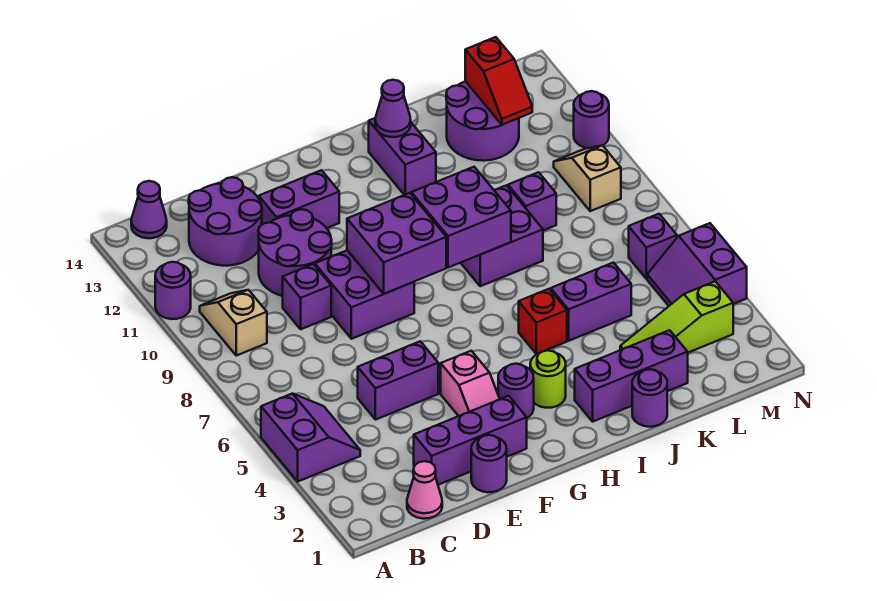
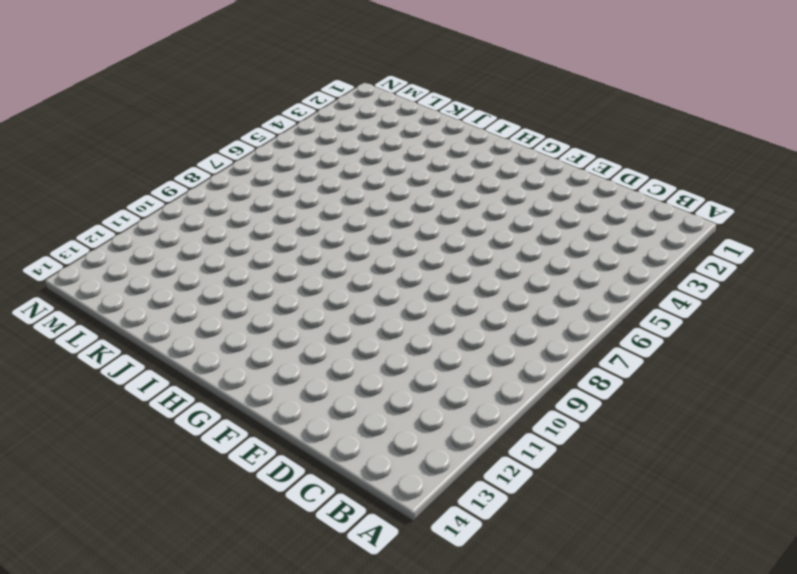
none -> purple slope A4:B5 level 1 top A
none -> purple round brick A11 level 1
none -> tan slope B9:B10 level 1 top 9
none -> purple cone B14 level 1

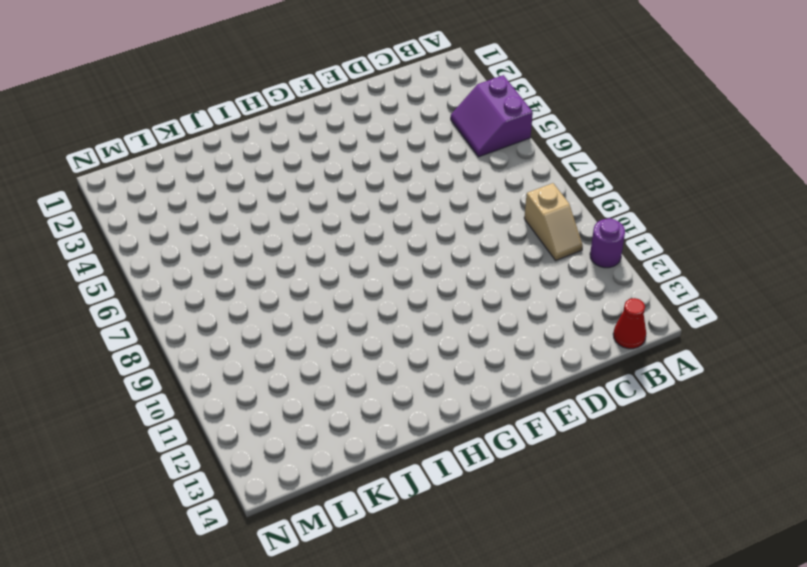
red cone B14 level 1 -> purple cone B14 level 1
none -> pink cone C1 level 1
none -> purple round brick C12:D13 level 1
none -> purple brick D2:F2 level 1
none -> purple brick D5:E5 level 1

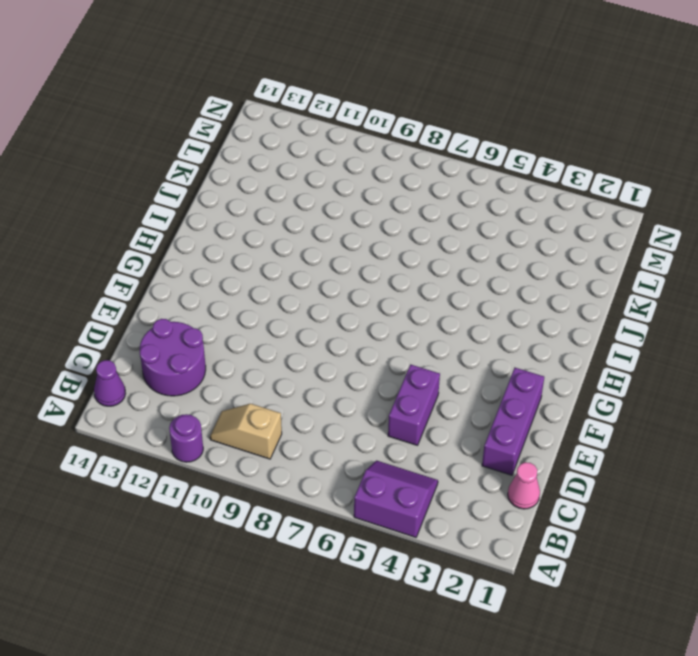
none -> purple brick D9 level 1
none -> purple round brick D10:E11 level 1
none -> purple round brick E1 level 1
none -> purple brick E8:F9 level 1

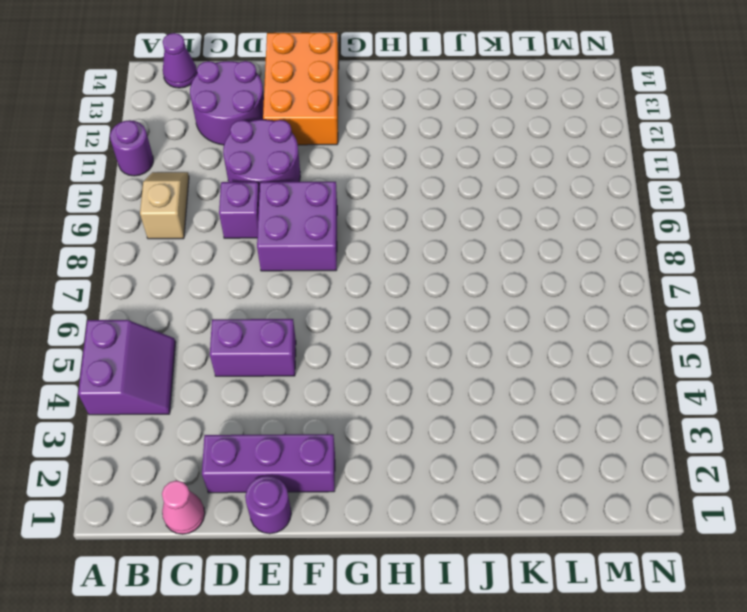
orange brick E12:F14 level 1 -> purple brick E12:F12 level 1
none -> pink slope F3:F4 level 1 top 4
none -> purple round brick G3 level 1
none -> lime round brick H3 level 1
none -> purple brick I2:K2 level 1

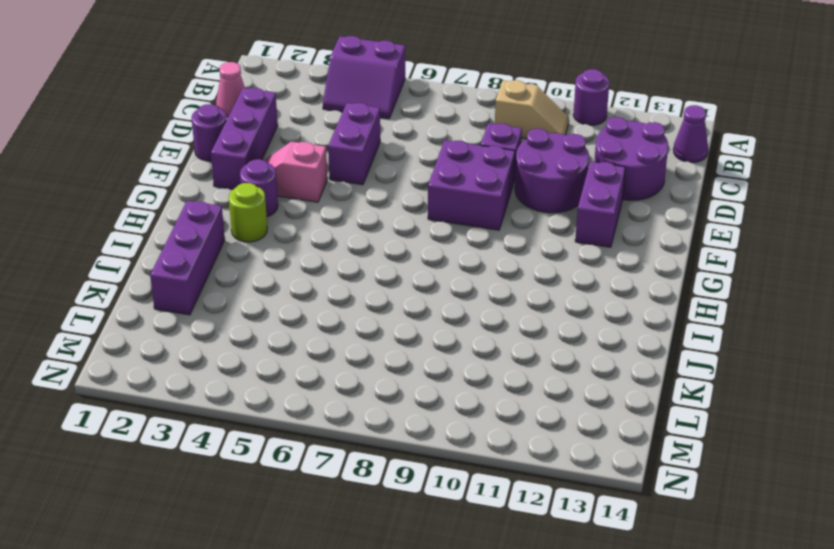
none -> red brick I5 level 1
none -> purple brick I8:J9 level 1
none -> purple brick I12:I13 level 1
none -> purple round brick J1 level 1

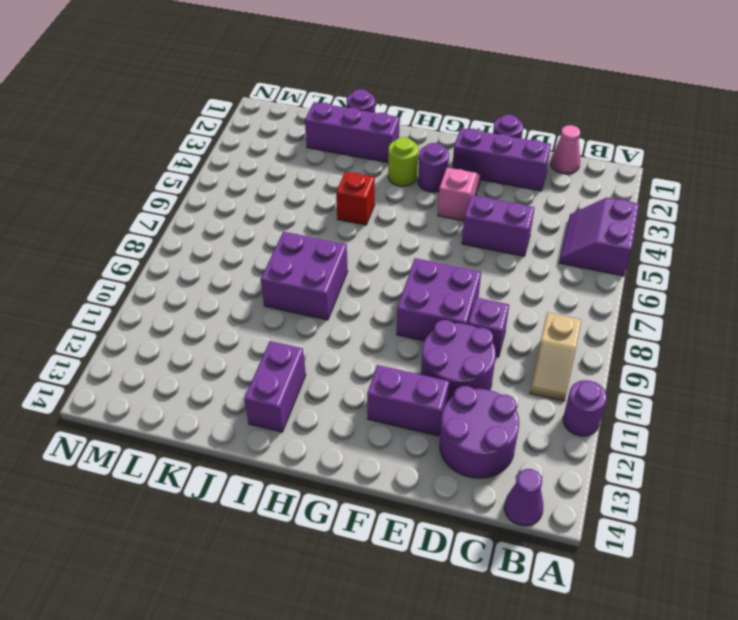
none -> purple brick J5:K5 level 1
none -> lime slope K3:M3 level 1 top M
none -> purple brick K9 level 1
none -> purple round brick K12:L13 level 1

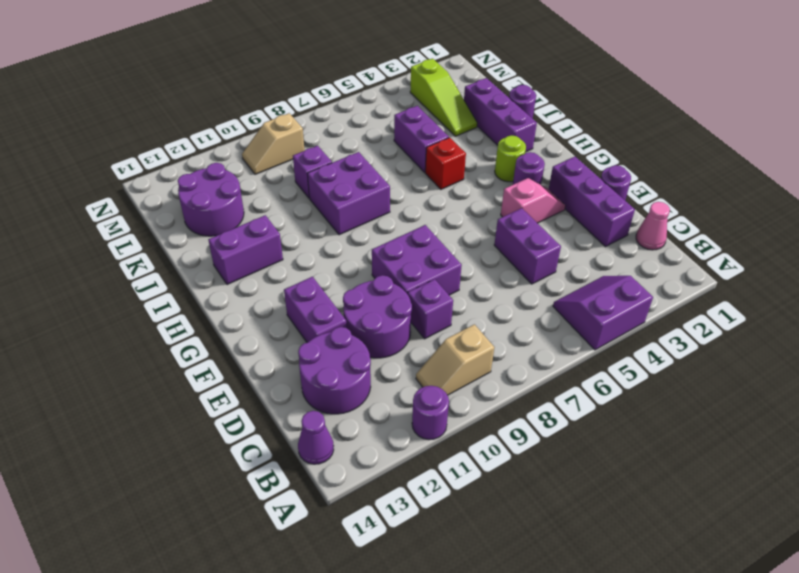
none -> purple slope M4:N5 level 1 top N
none -> purple brick M6 level 1
none -> purple round brick N11 level 1
none -> purple brick F8:G9 level 2

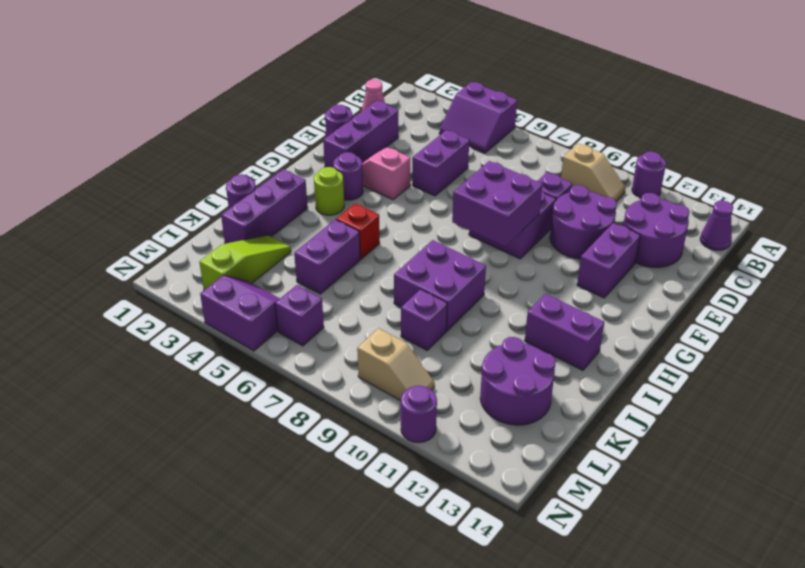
none -> purple brick H8:I9 level 2
none -> purple cone I13 level 2
none -> red slope L12:L13 level 2 top 13

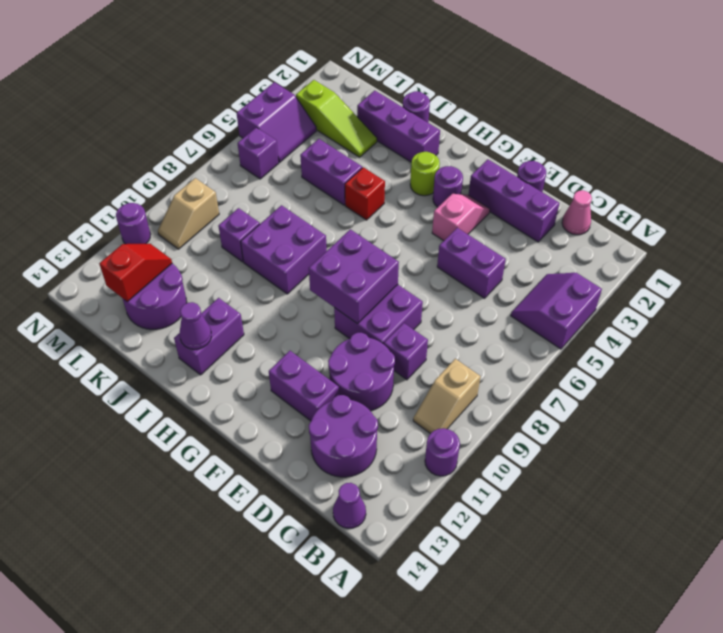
none -> purple brick H8:I9 level 2

